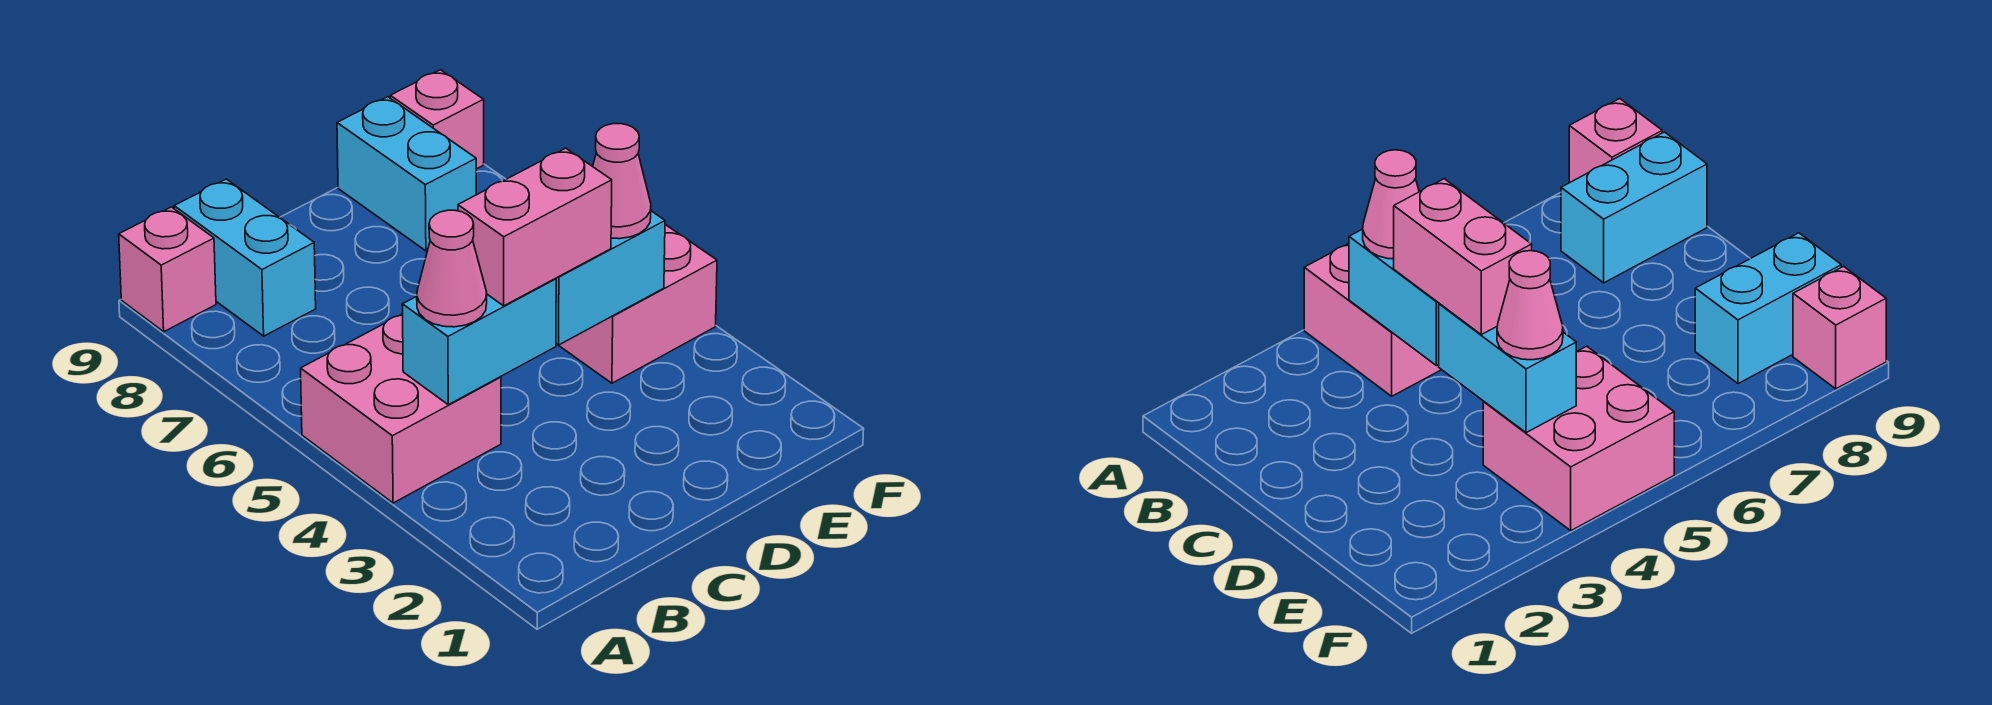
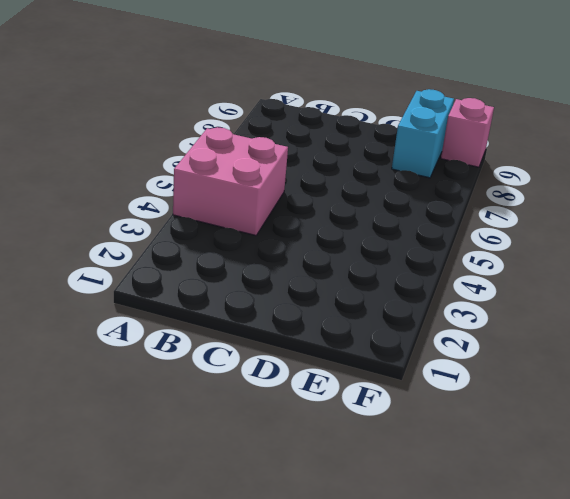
none -> pink brick A9 level 1
none -> cyan brick B8:B9 level 1

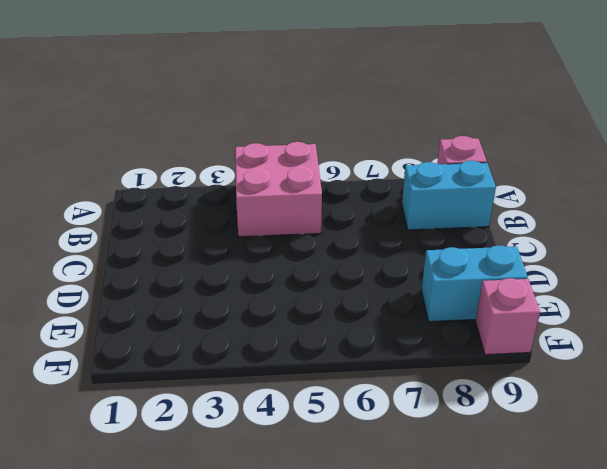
none -> pink brick E4:F5 level 1
none -> cyan brick B4:C4 level 2

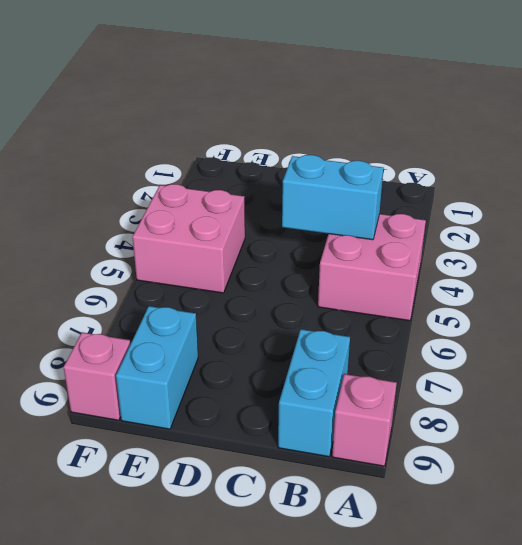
none -> cyan brick D4:E4 level 2
none -> pink cone B4 level 3

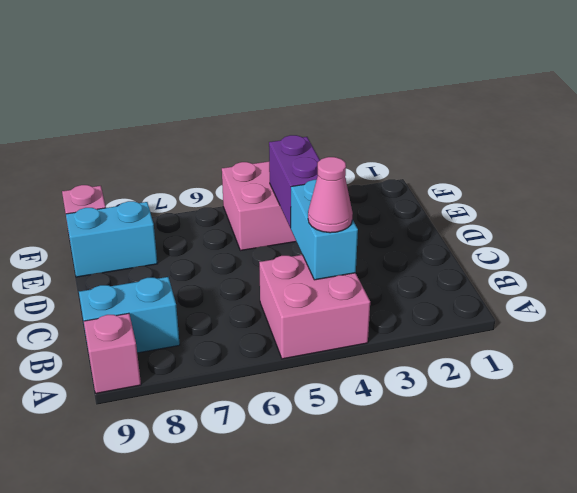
purple brick D4:E4 level 2 -> cyan brick D4:E4 level 2
none -> pink brick C4:D4 level 3
none -> pink cone E4 level 3

